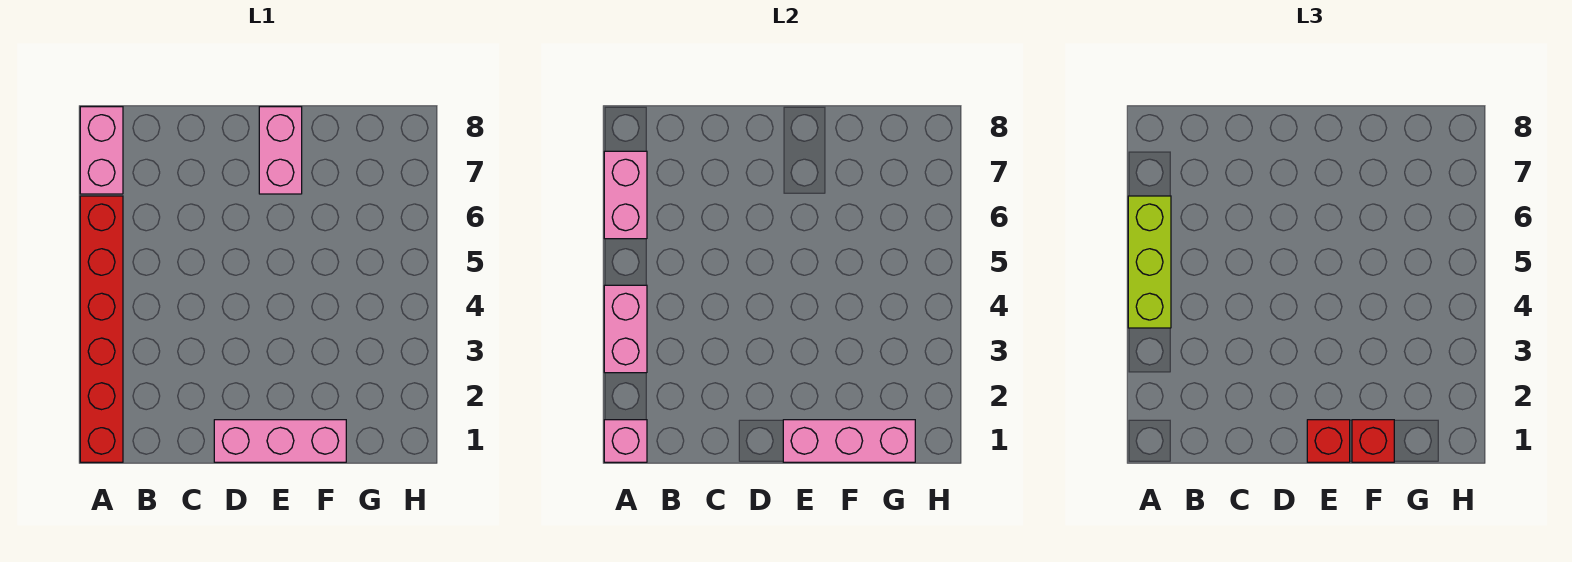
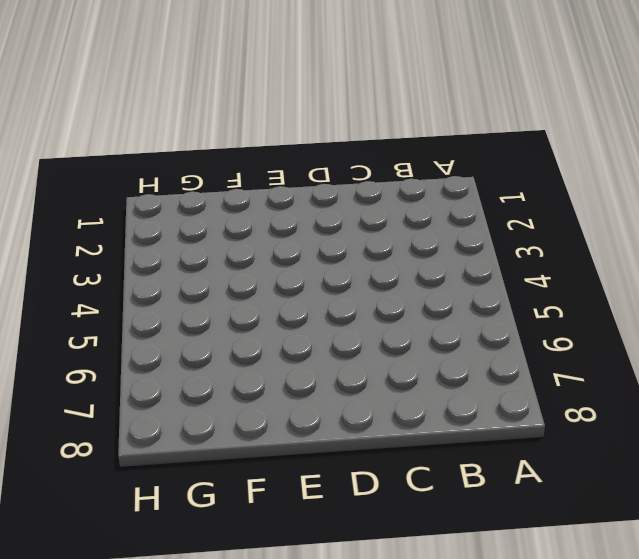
none -> red brick A1:A6 level 1
none -> pink brick A7:A8 level 1

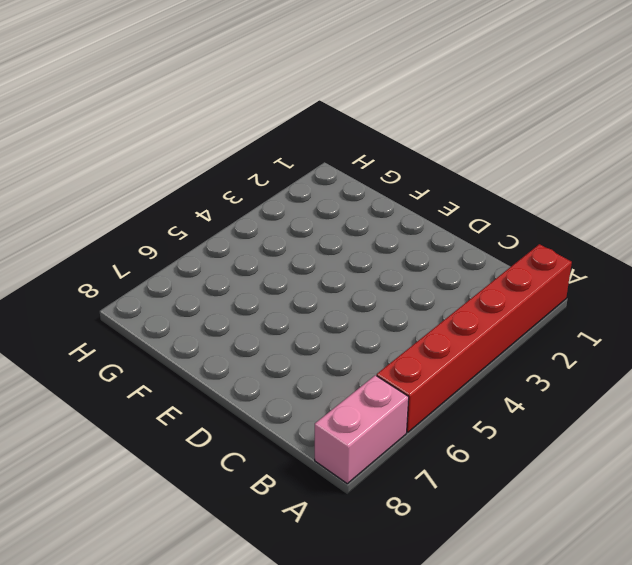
none -> pink brick D1:F1 level 1
none -> pink brick E7:E8 level 1

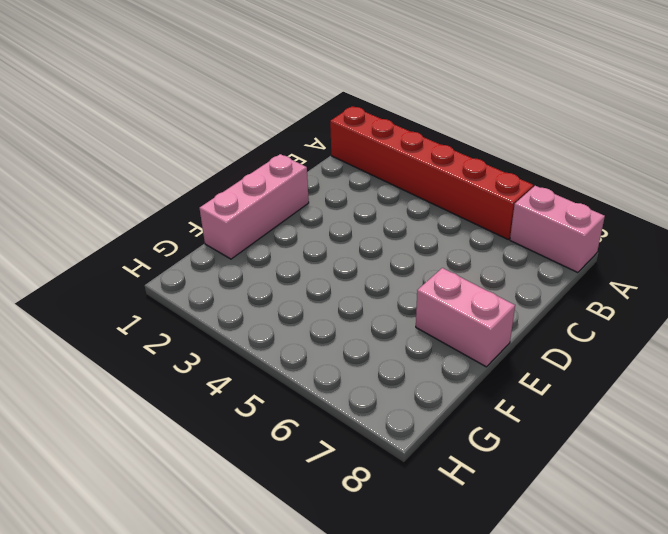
none -> pink brick A1 level 2
none -> pink brick A3:A4 level 2

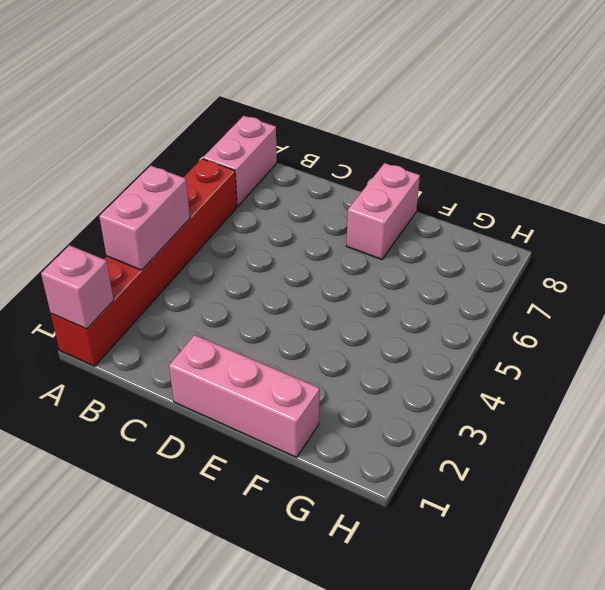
none -> pink brick A6:A7 level 2
none -> pink brick E1:G1 level 2

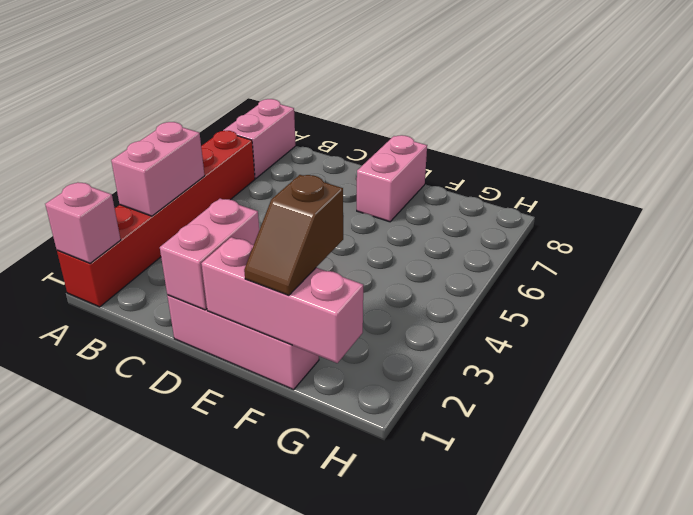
pink brick D1:D2 level 2 -> pink brick A6:A7 level 2
brown slope F1:F2 level 3 top 2 -> red brick F1 level 3
none -> lime brick A4:A6 level 3
none -> red brick E1 level 3

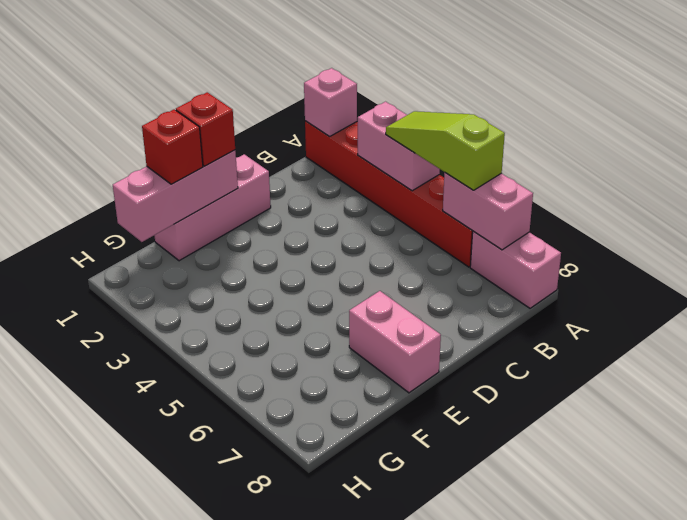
lime slope A4:A6 level 3 top 6 -> lime brick A4:A6 level 3

